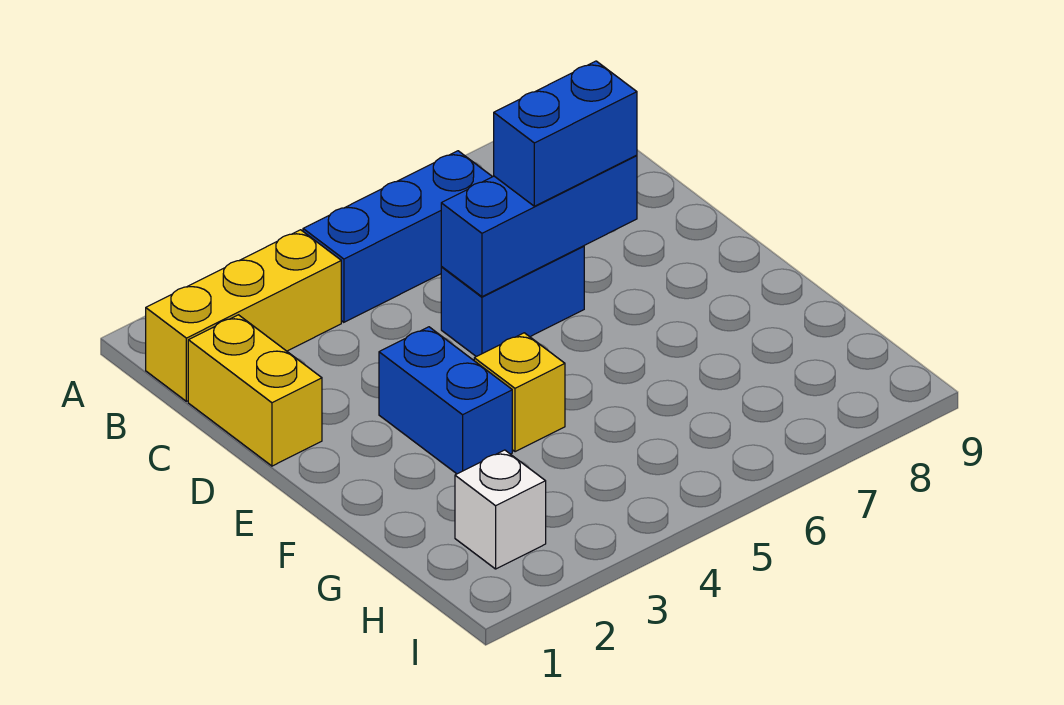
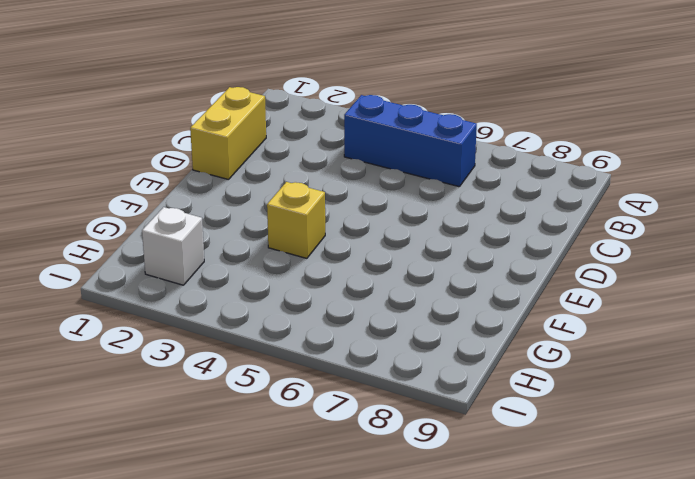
none -> yellow brick B1:B3 level 1
none -> blue brick D5:D6 level 1

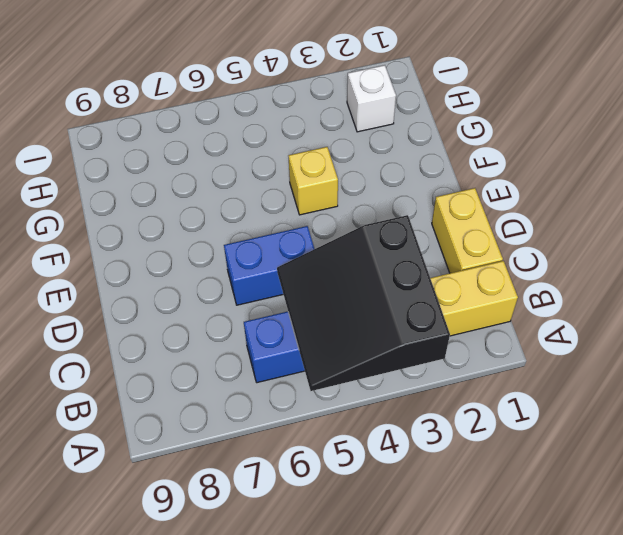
black slope A3:C5 level 2 top 3 -> none
none -> blue brick E3:F3 level 1
none -> blue brick D5:D7 level 2

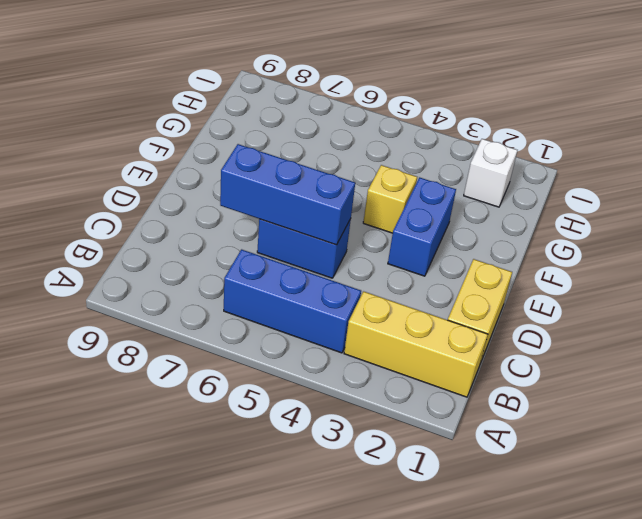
none -> blue brick D6:D7 level 3

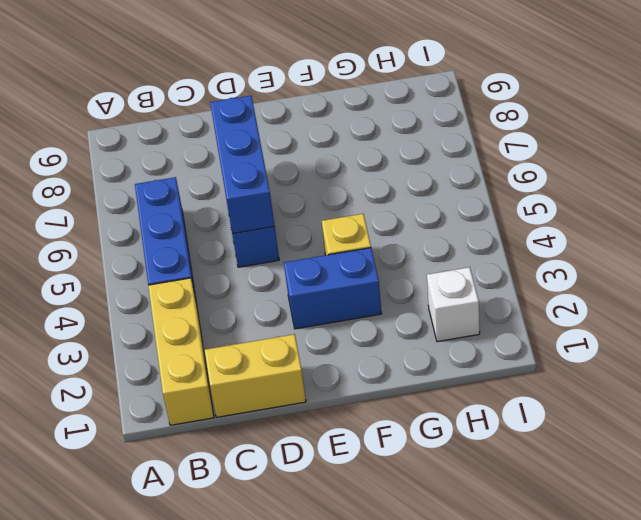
none -> blue brick D6:D7 level 3

